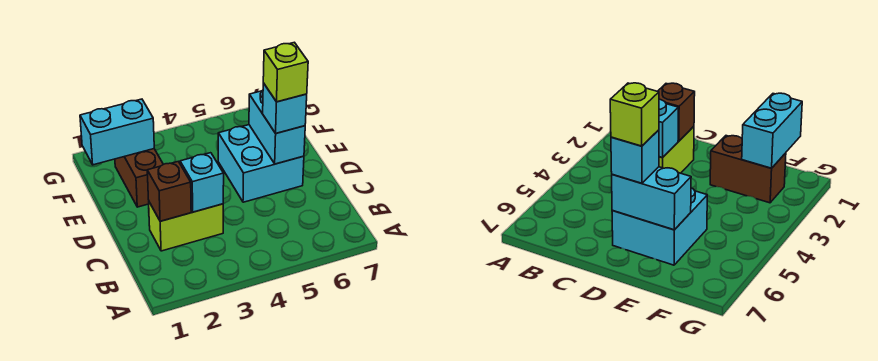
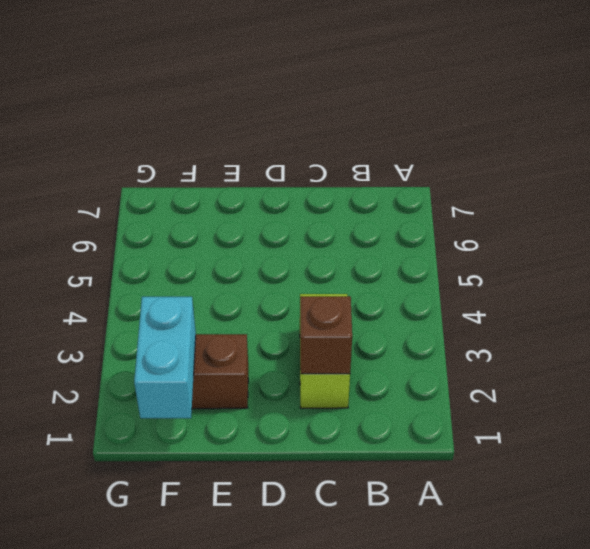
none -> cyan brick D5:E6 level 1
none -> cyan brick C3 level 2

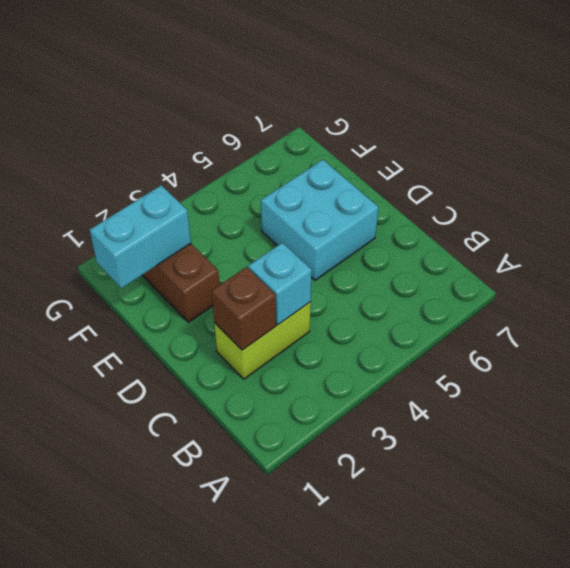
none -> cyan brick D6:E6 level 2
none -> cyan brick D6 level 3

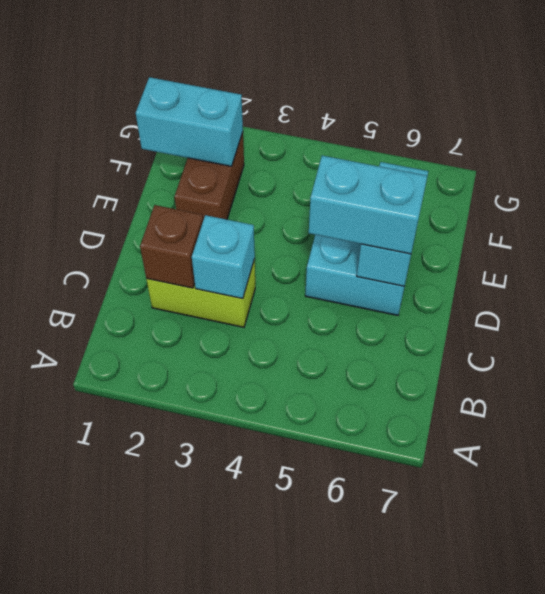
cyan brick D5:D6 level 3 -> cyan brick D6 level 3
none -> lime brick D6 level 4

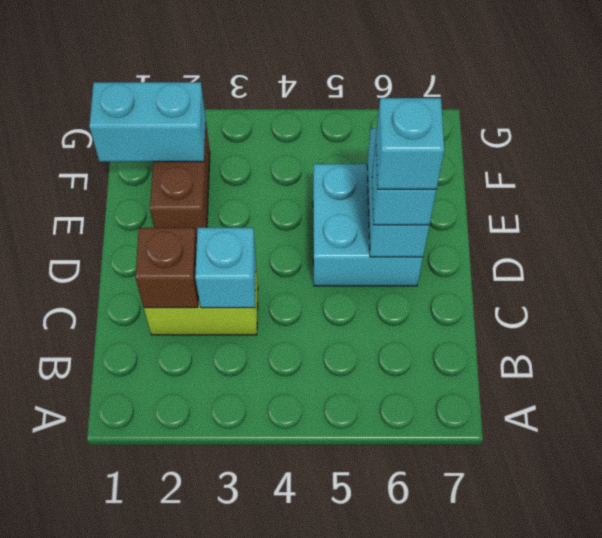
cyan brick D6 level 4 -> lime brick D6 level 4

